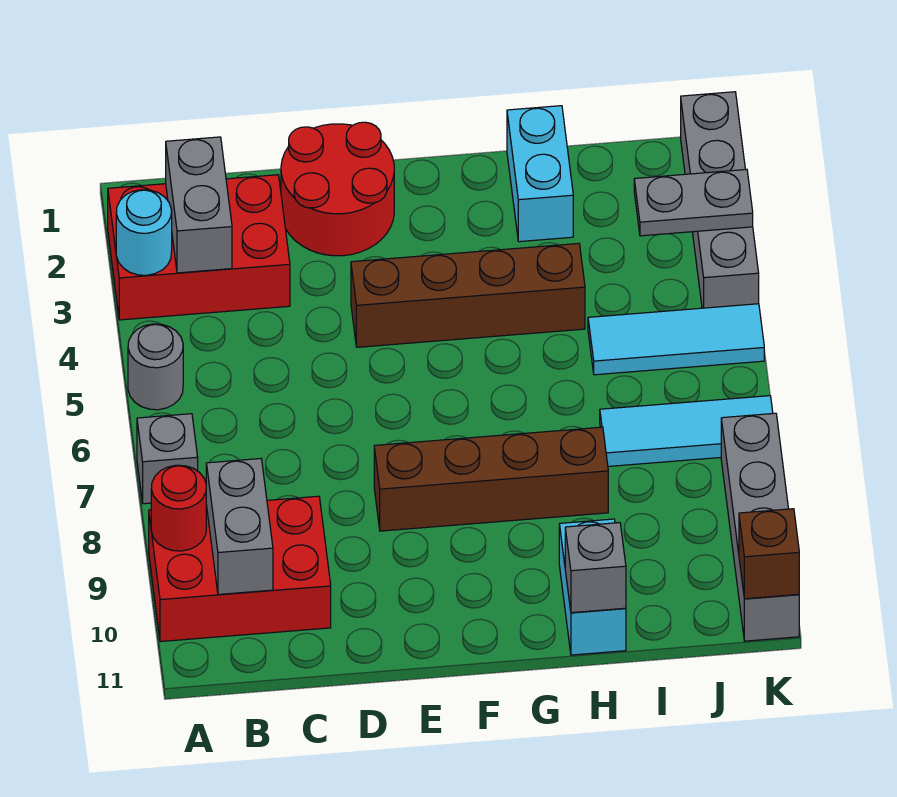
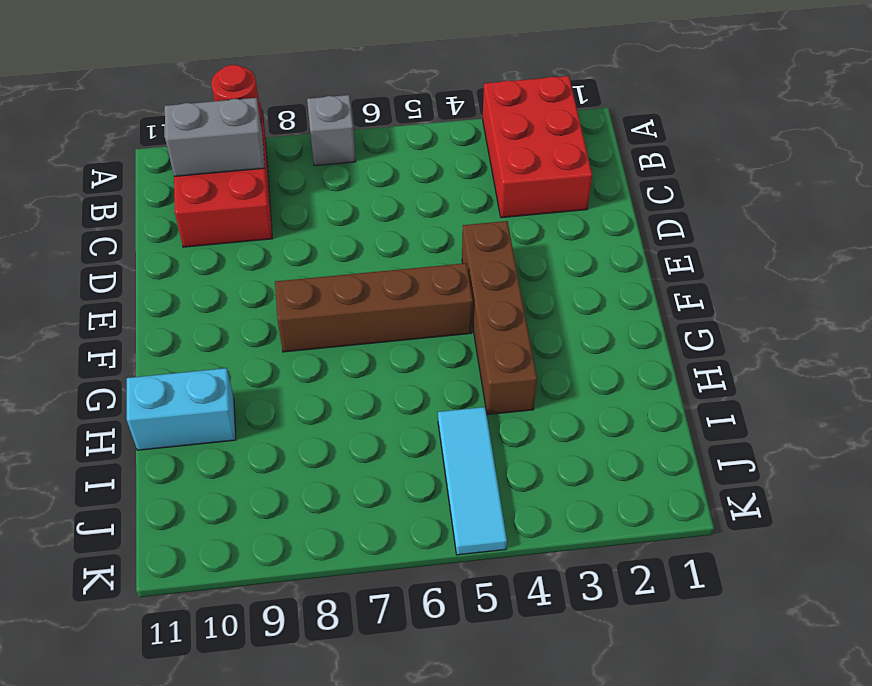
brown brick F5:F8 level 1 -> brown brick E8:H8 level 1
none -> grey round brick A5 level 1
none -> red round brick D1:E2 level 1
none -> cyan brick H1:H2 level 1

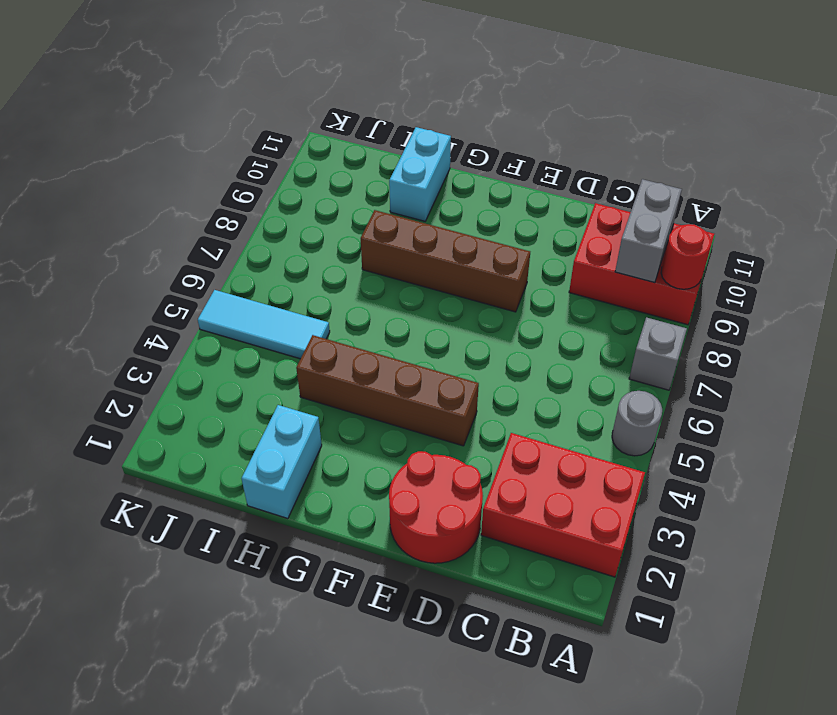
none -> cyan tile I7:K7 level 1
none -> grey brick K1:K4 level 1
none -> grey brick K8:K11 level 1

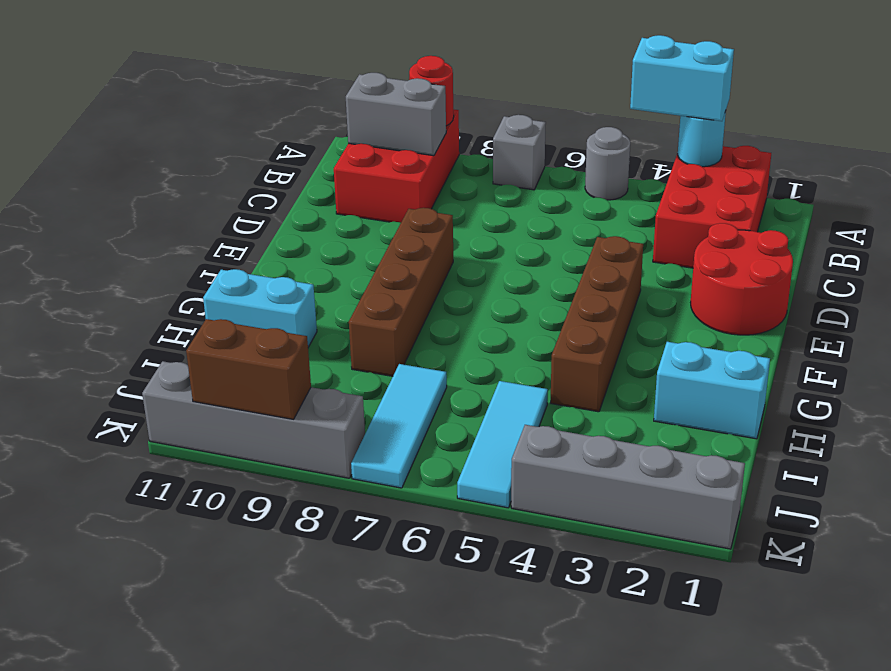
cyan brick A3:A4 level 3 -> none
brown brick K9:K10 level 2 -> none
none -> grey brick B2:B3 level 2
none -> grey brick H11 level 2
none -> grey plate J3:K3 level 2

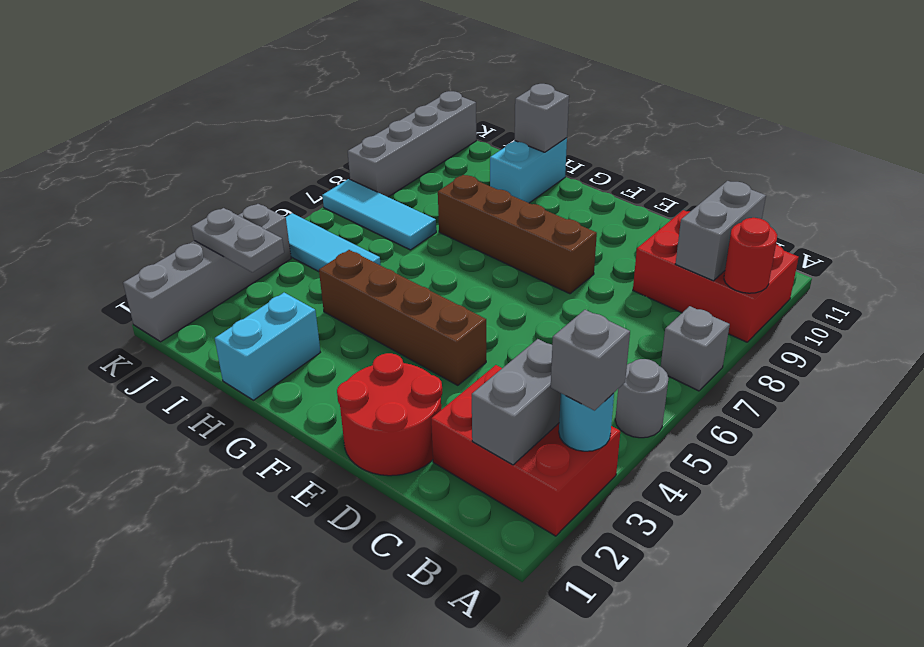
grey brick A3 level 3 -> none
none -> brown brick K11 level 2

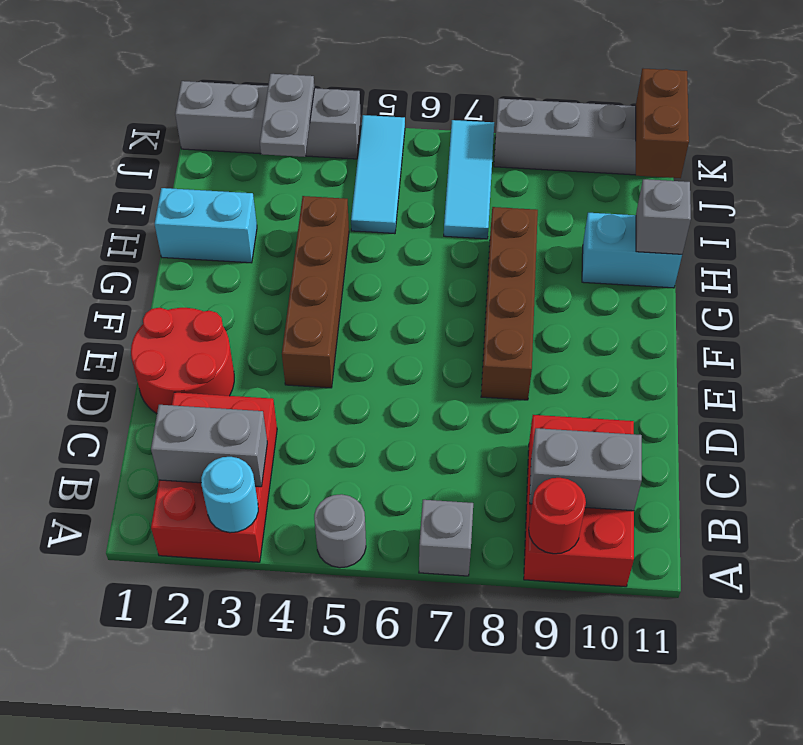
brown brick J11:K11 level 2 -> brown brick K11 level 2

